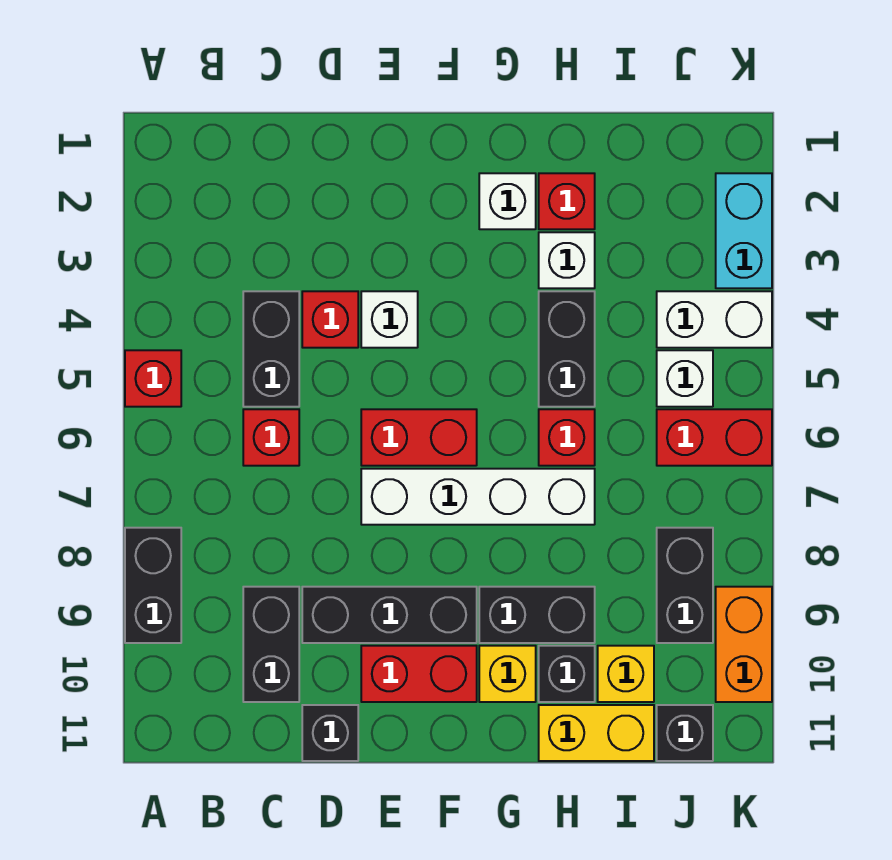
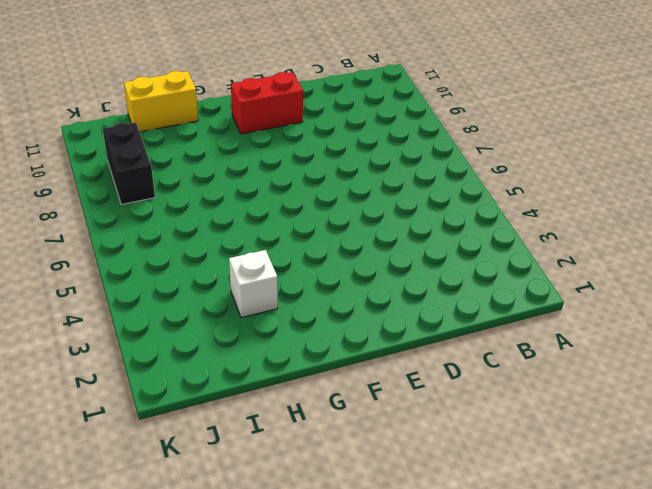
none -> red brick A5 level 1
none -> black brick A8:A9 level 1
none -> black brick C4:C5 level 1

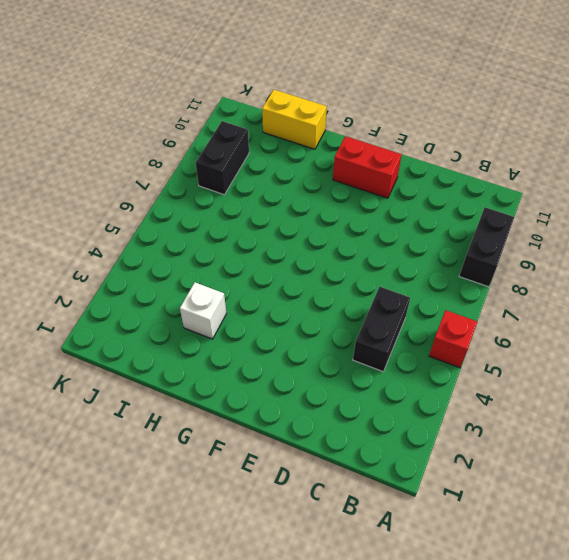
none -> red brick C6 level 1
none -> black brick C9:C10 level 1
none -> red brick D4 level 1

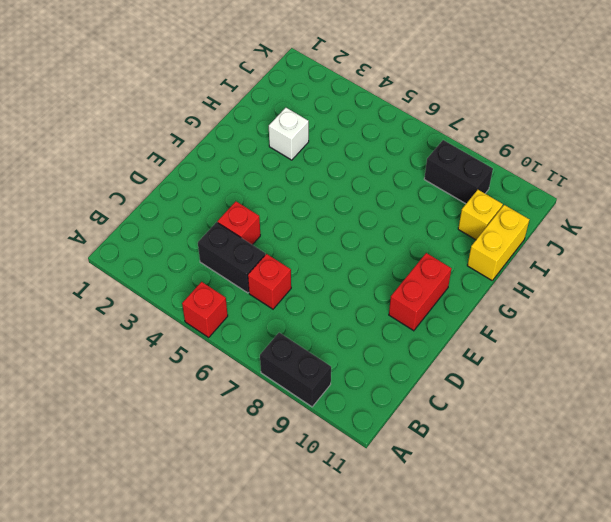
none -> black brick C9:C10 level 1
none -> black brick D9:F9 level 1
none -> black brick D11 level 1

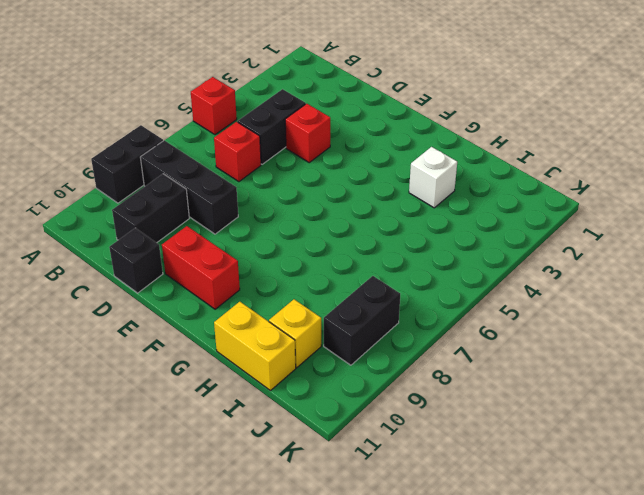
black brick B8:D8 level 1 -> black brick D9:F9 level 1
none -> white brick E4 level 1
none -> red brick E6:F6 level 1
none -> white brick E7:H7 level 1

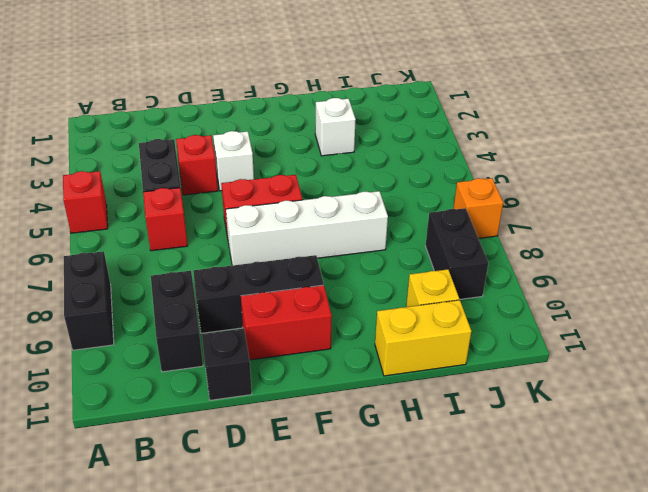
orange brick K7 level 1 -> none
none -> white brick G2 level 1
none -> black brick G9:H9 level 1
none -> yellow brick G10 level 1

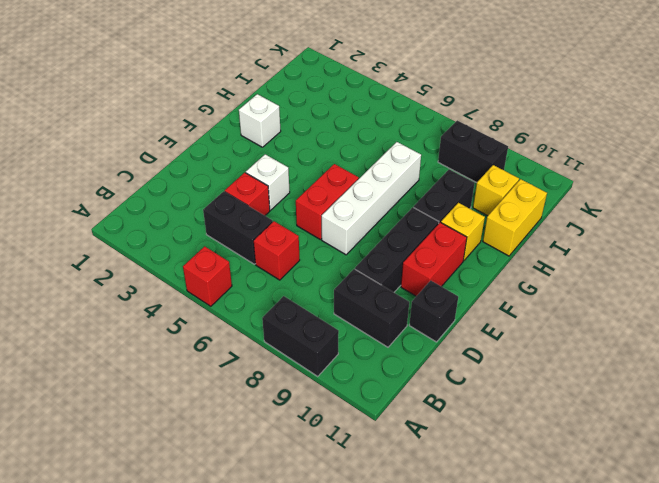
none -> red brick H2 level 1
none -> white brick H3 level 1
none -> black brick H4:H5 level 1

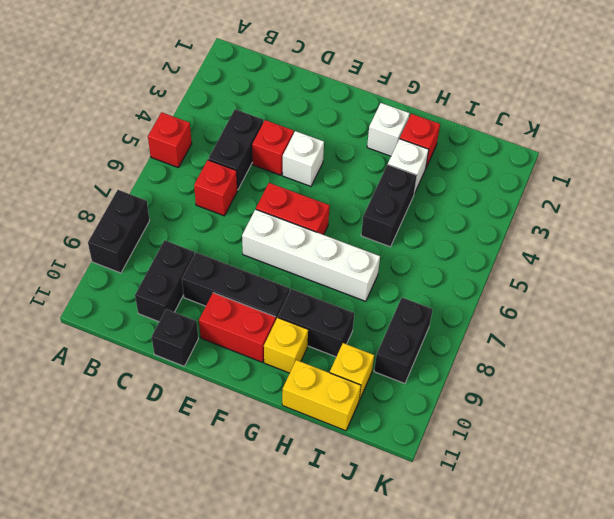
none -> red brick H6 level 1
none -> black brick H10 level 1
none -> white brick J4:K4 level 1

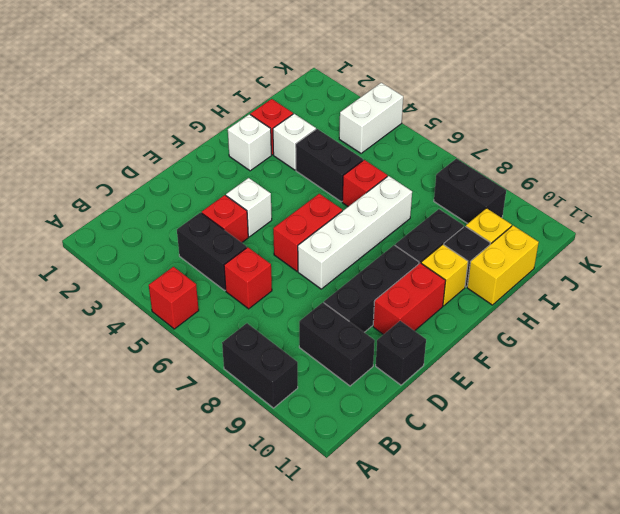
none -> white brick J5 level 1
none -> red brick J6:K6 level 1
none -> black brick J11 level 1

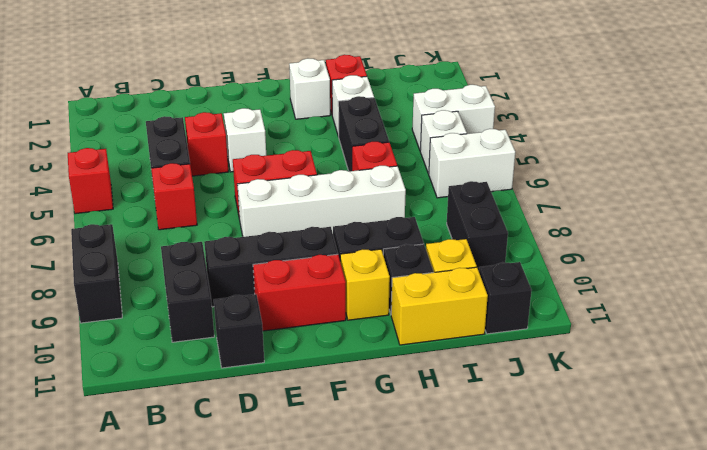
white brick J6:K6 level 1 -> red brick J6:K6 level 1
none -> cyan brick K2:K3 level 1
none -> orange brick K9:K10 level 1

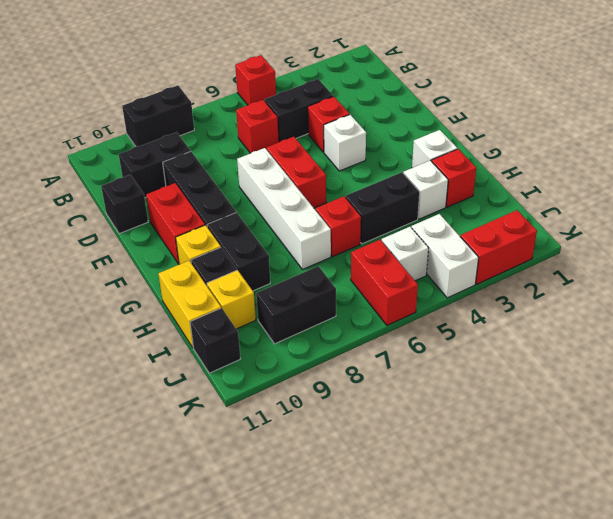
red brick K2:K3 level 1 -> cyan brick K2:K3 level 1
none -> orange brick K9:K10 level 1

